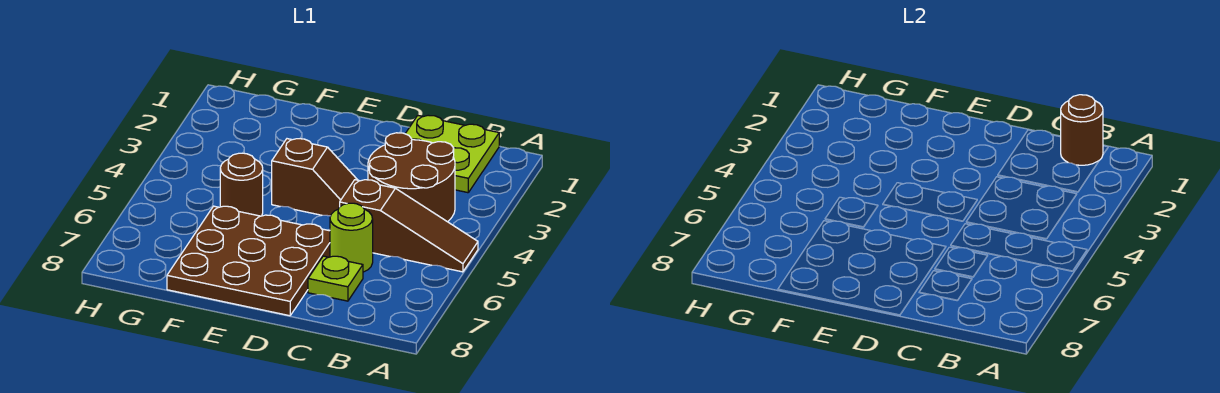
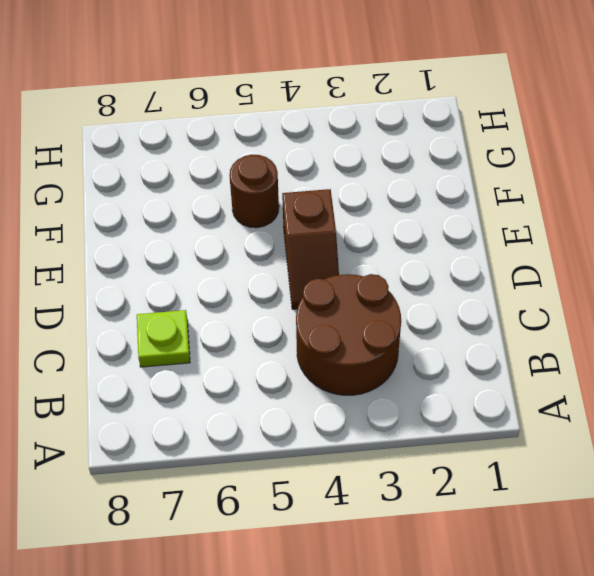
none -> brown slope A5:C5 level 1 top C
none -> lime plate B1:C2 level 1

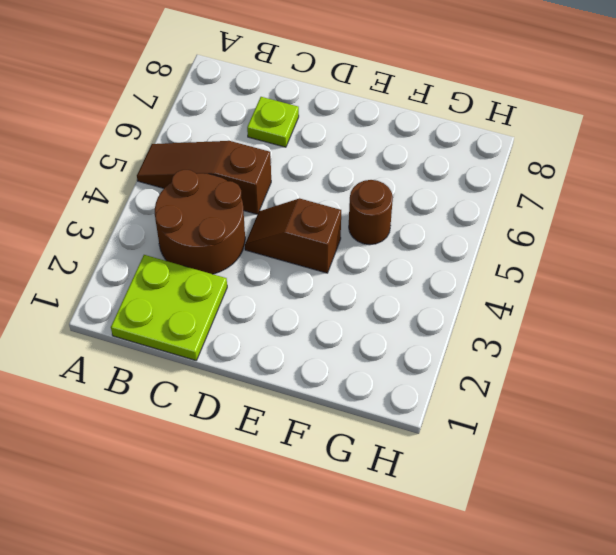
none -> lime round brick C6 level 1
none -> brown plate D6:F8 level 1

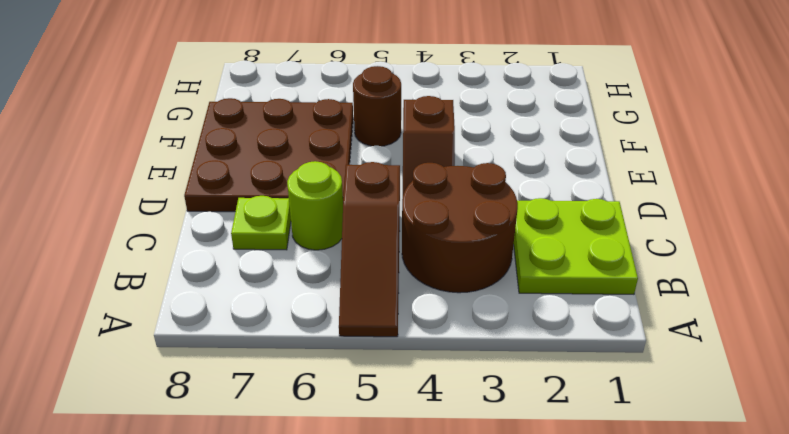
none -> brown round brick B1 level 2

